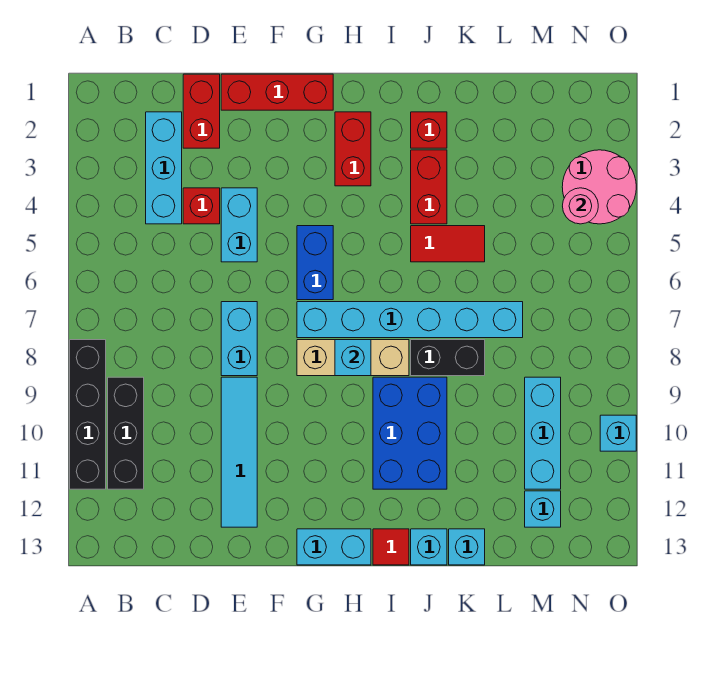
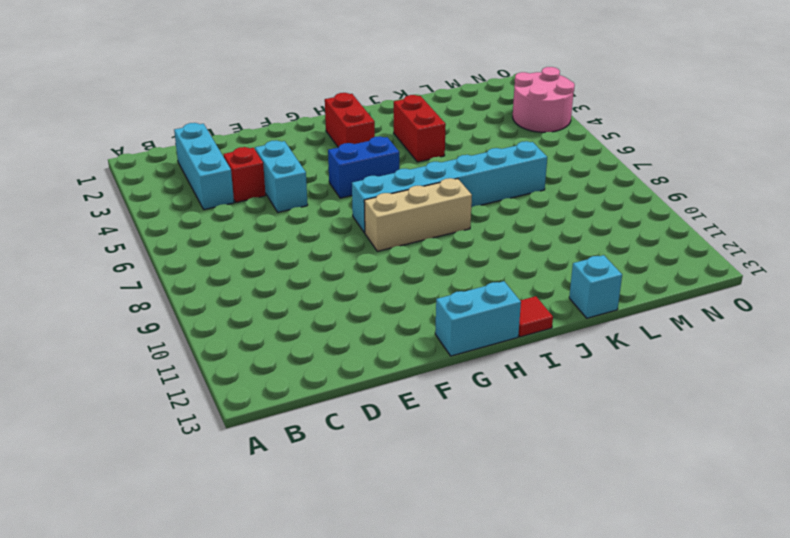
blue brick G5:H5 level 1 -> blue brick G5:G6 level 1
none -> black brick A8:A11 level 1
none -> black brick B9:B11 level 1
none -> red brick D1:D2 level 1

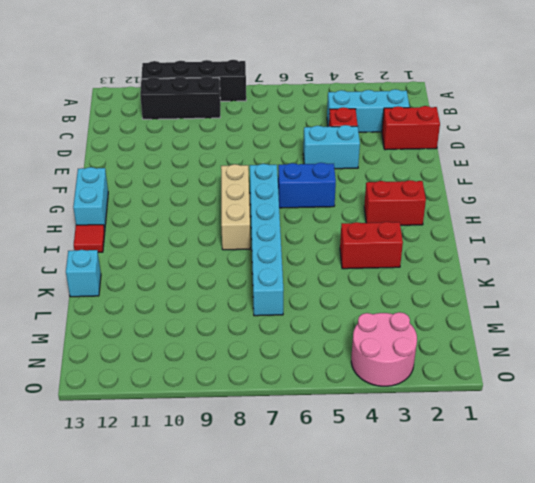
none -> red brick E1:G1 level 1
none -> cyan brick E7:E8 level 1
none -> cyan tile E9:E12 level 1

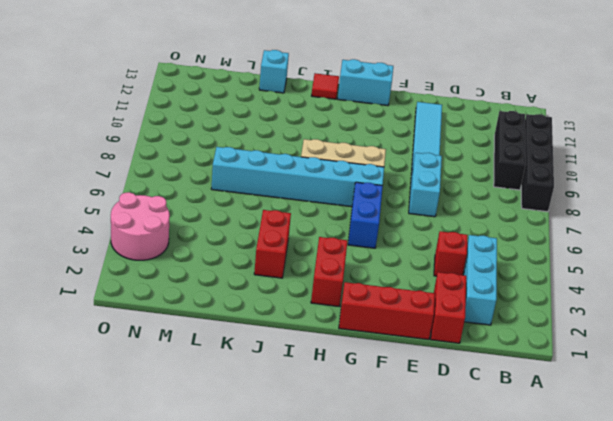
none -> cyan brick E4:E5 level 1
none -> blue brick I9:J11 level 1
none -> red brick J2 level 1

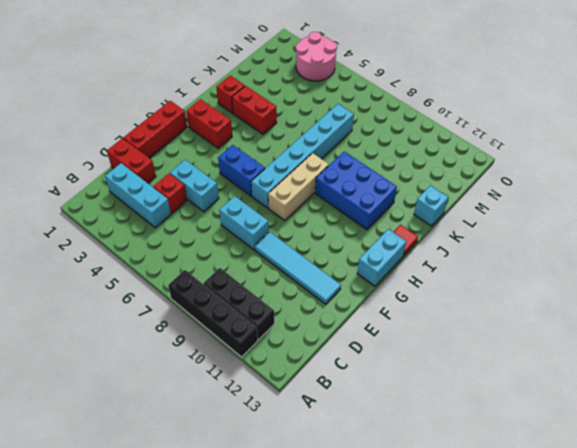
none -> red tile J5:K5 level 1
none -> black brick J8:K8 level 1
none -> cyan brick J13 level 1

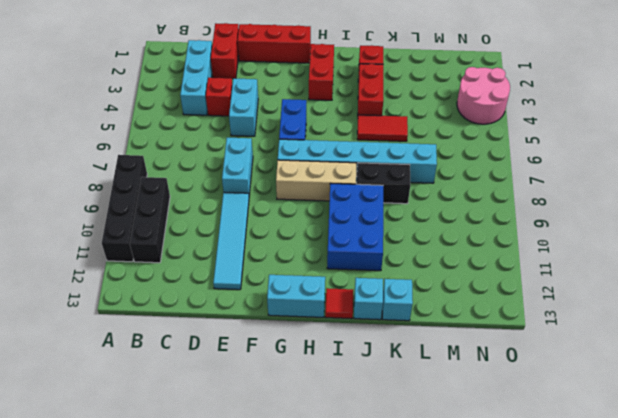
none -> cyan brick M9:M11 level 1
none -> cyan brick M12 level 1
none -> cyan brick O10 level 1

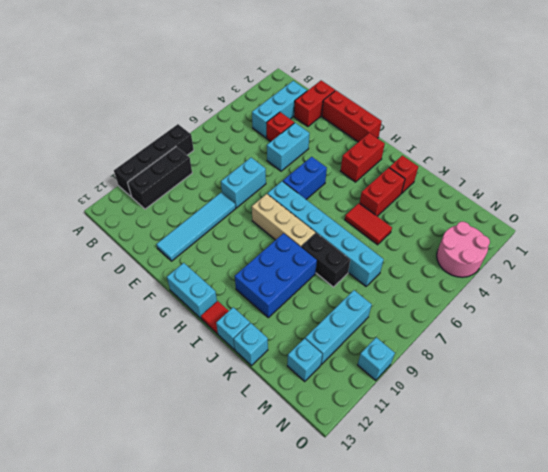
none -> cyan brick H8 level 2
none -> pink round brick N4 level 2

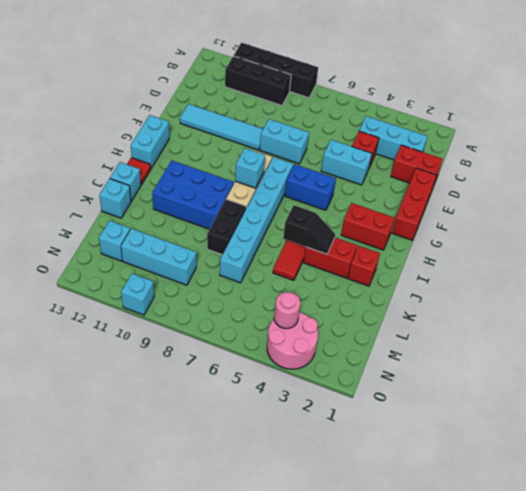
black slope J4:J5 level 2 top 5 -> none

